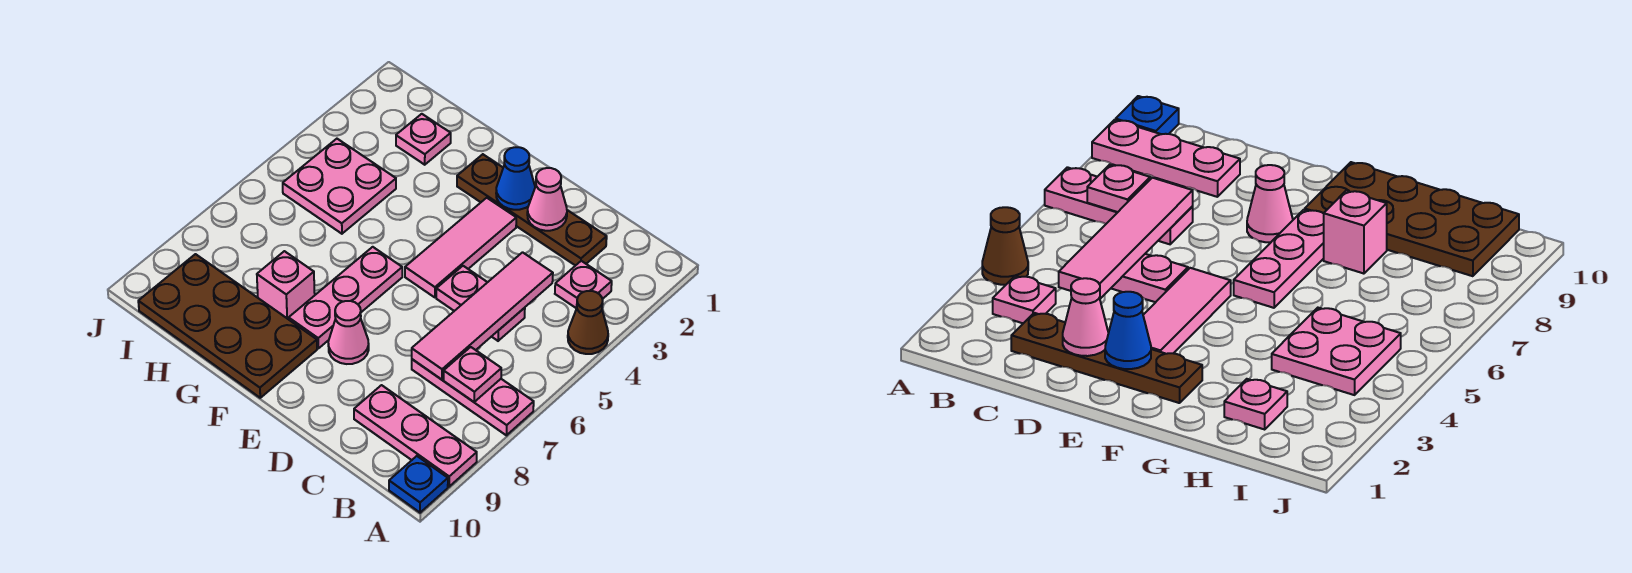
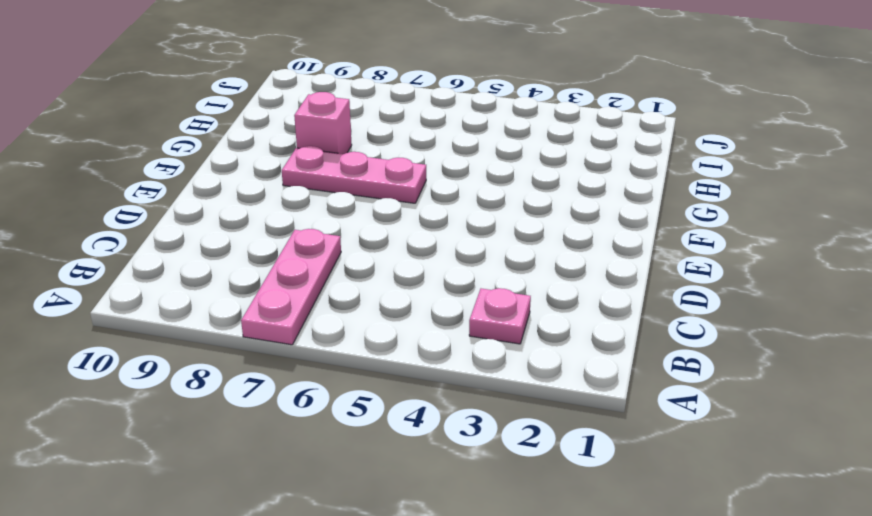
none -> brown cone A4 level 1
none -> pink plate A9:C9 level 1
none -> blue plate A10 level 1

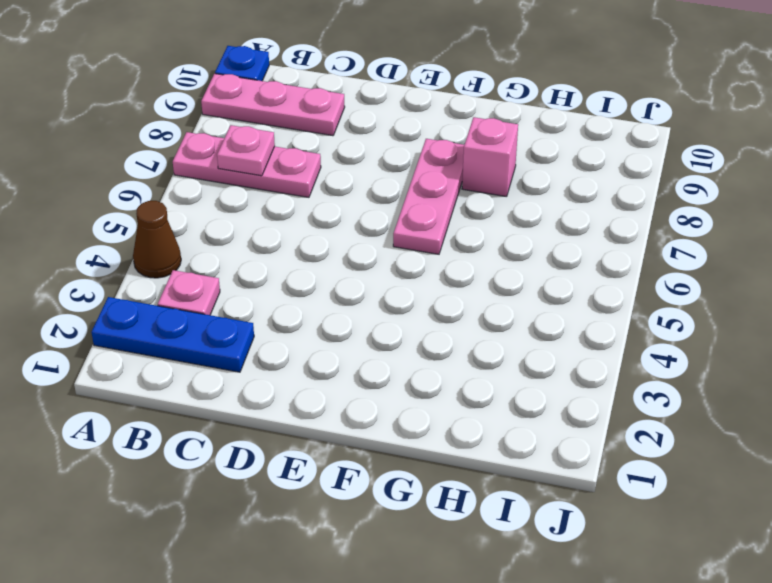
blue plate A2:C2 level 1 -> brown plate C2:F2 level 1
none -> pink plate C5:D5 level 1
none -> pink tile E3:E5 level 1
none -> pink cone E8 level 1

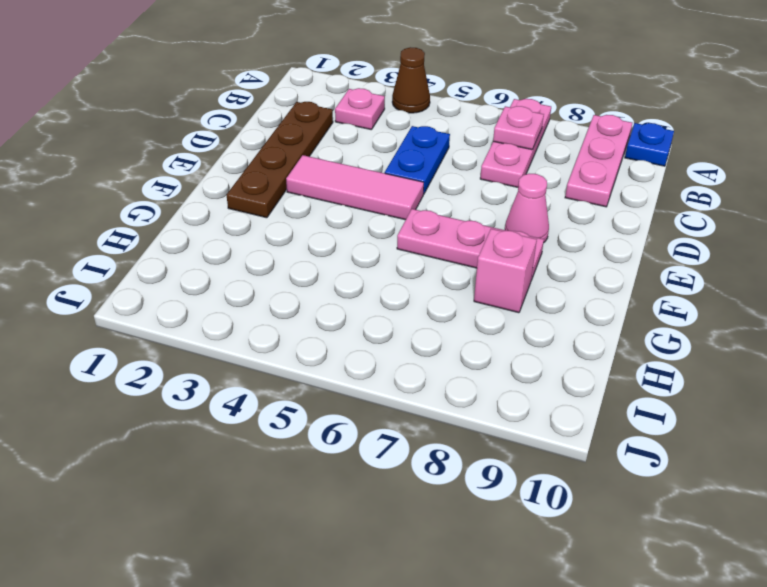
blue plate C5:D5 level 1 -> pink plate C5:D5 level 1
none -> brown plate F9:I10 level 1
none -> pink plate H2 level 1
none -> pink plate H4:I5 level 1

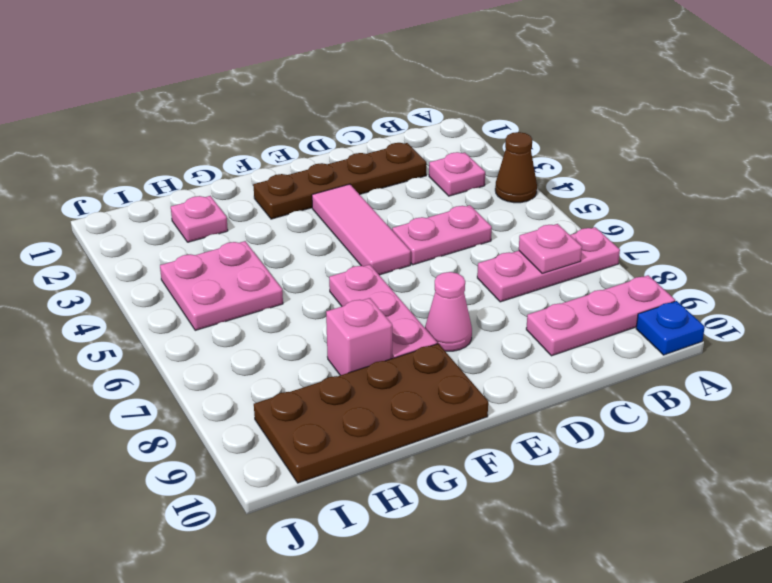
none -> pink tile C4:C7 level 2
none -> pink cone D2 level 2
none -> blue cone E2 level 2

